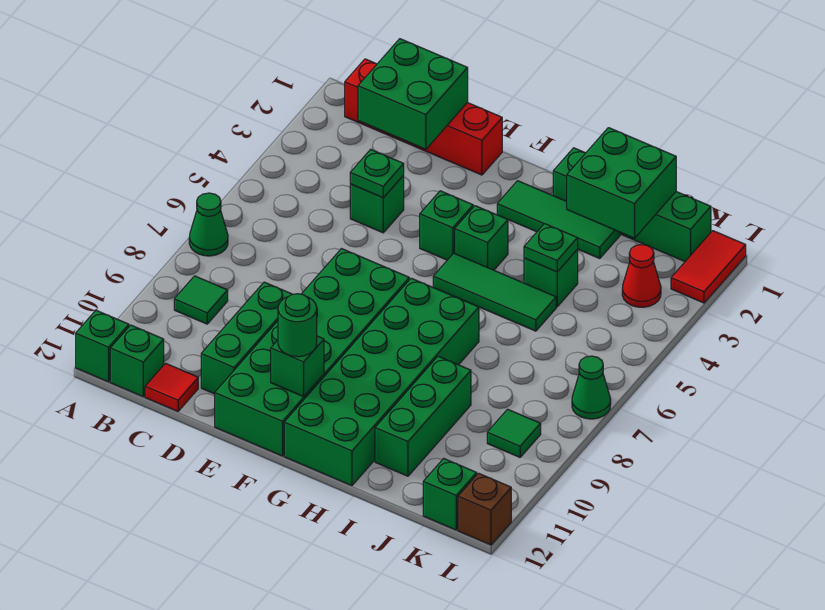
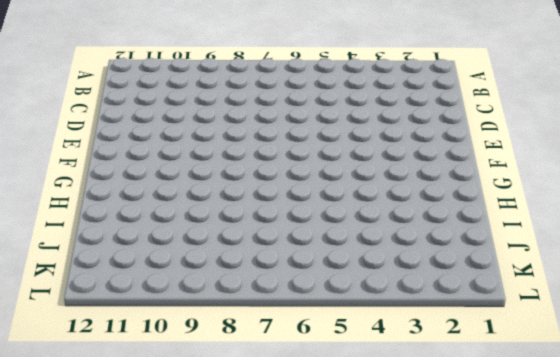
none -> green cone A7 level 1
none -> green brick A12 level 1
none -> red brick B1:E1 level 1

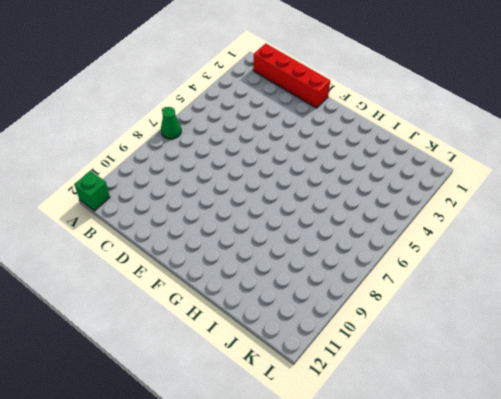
none -> green tile B9 level 1
none -> green brick B12 level 1
none -> red tile C12 level 1

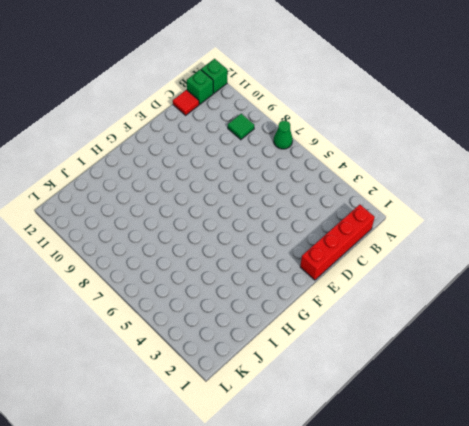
none -> green brick D4 level 1
none -> green brick D9:D11 level 1
none -> green brick E7:F12 level 1

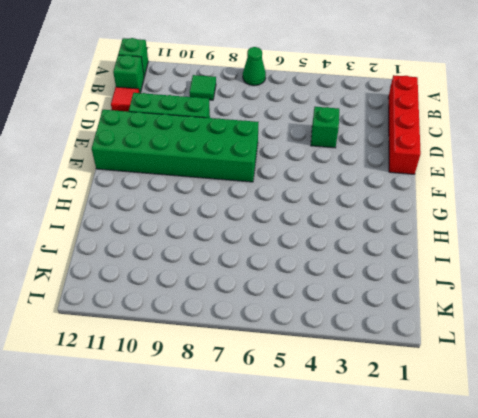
none -> green brick F4 level 1
none -> green tile G2:I2 level 1
none -> green brick G4 level 1

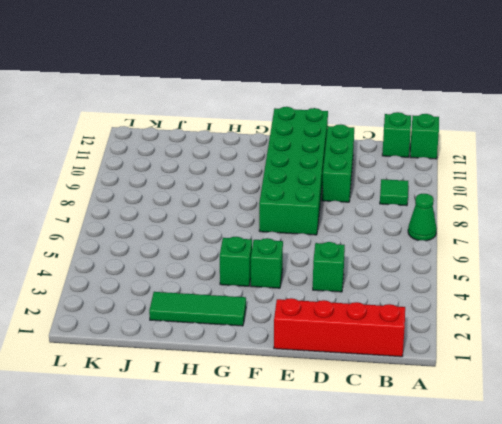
none -> red tile C12 level 1
none -> green tile G5:I5 level 1
none -> green brick G7:H12 level 1

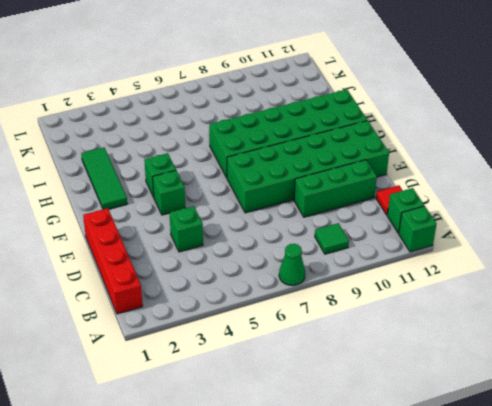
none -> green tile G5:I5 level 1
none -> green brick H1:K1 level 1
none -> green brick I4 level 1

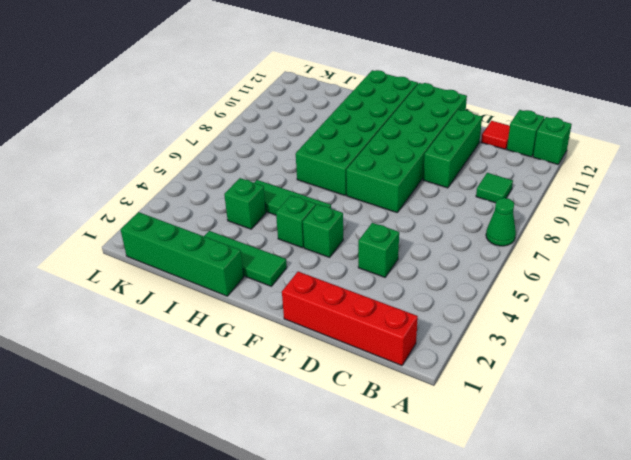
none -> green brick I9:I11 level 1
none -> red cone K3 level 1
none -> green tile K9 level 1

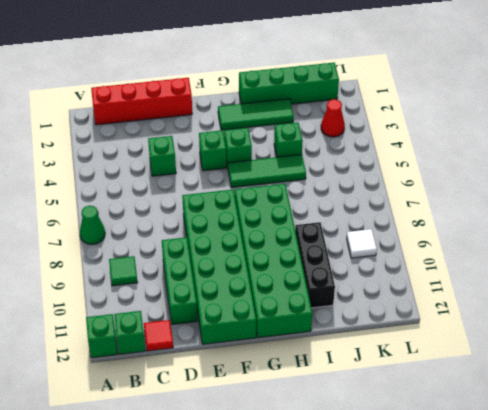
black brick I9:I11 level 1 -> green brick I9:I11 level 1
white tile K9 level 1 -> green tile K9 level 1
none -> green brick K12 level 1
none -> red tile L1:L2 level 1
none -> green cone L7 level 1

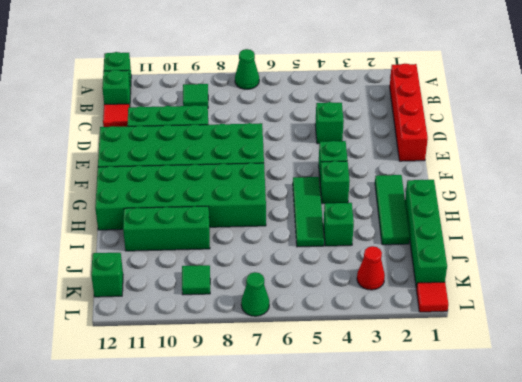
red tile L1 level 1 -> red tile L1:L2 level 1
none -> brown brick L12 level 1
none -> green brick C1:D2 level 2
none -> green plate D4 level 2

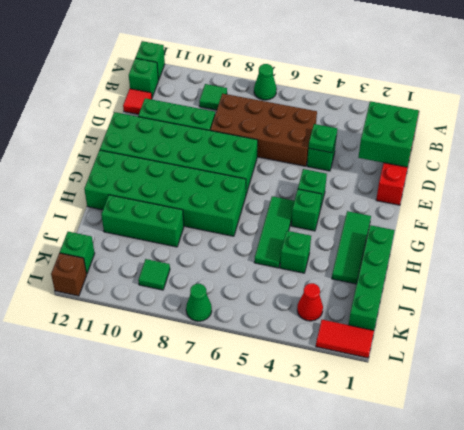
brown brick C5:D8 level 1 -> none
none -> green brick F11 level 2
none -> green brick I1:J2 level 2
none -> green plate I4 level 2

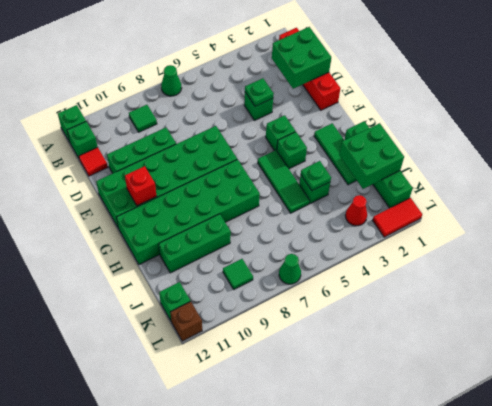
red brick F11 level 2 -> green brick F11 level 2
none -> green round brick F11 level 3

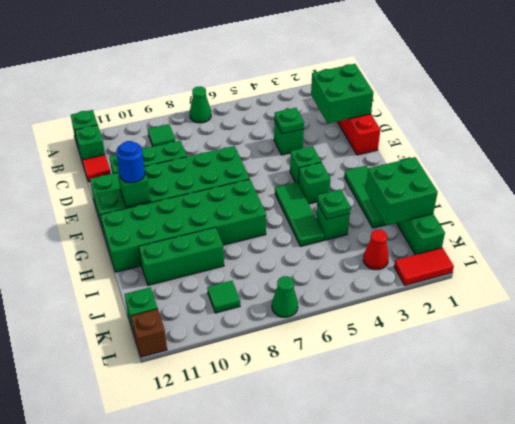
blue round brick F11 level 3 -> green round brick F11 level 3

